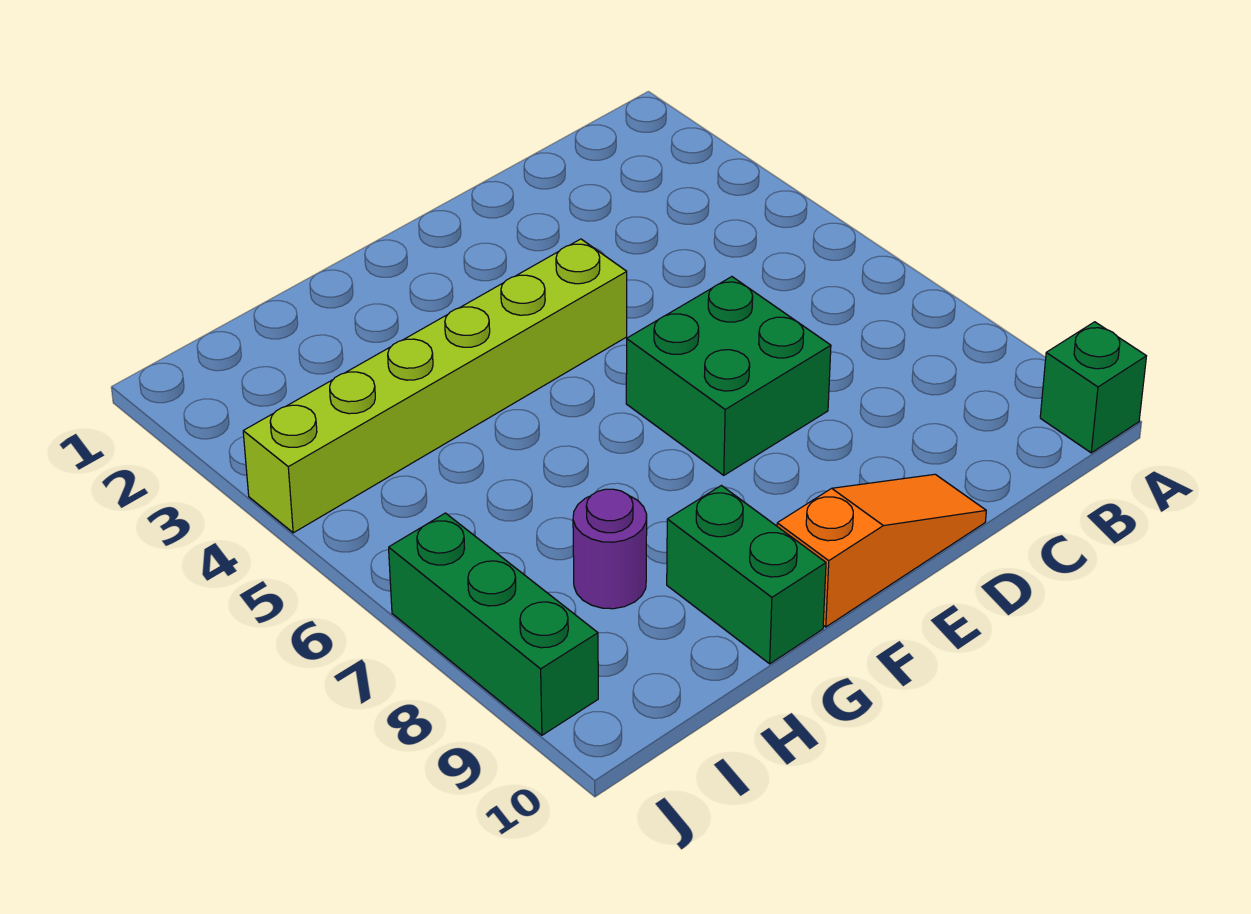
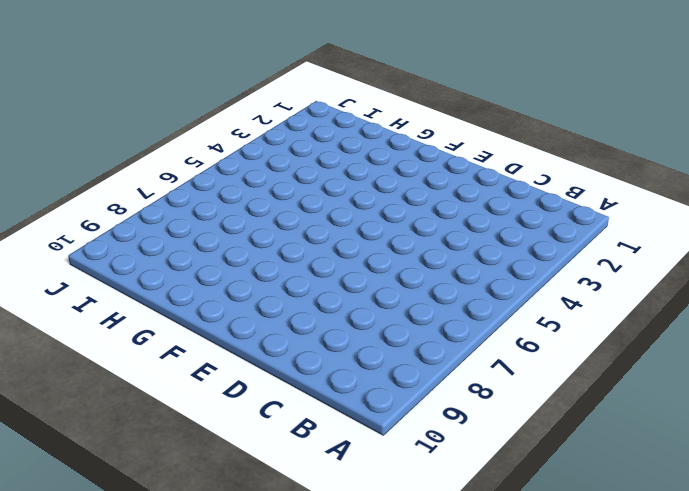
none -> green brick A10 level 1
none -> green brick D6:E7 level 1

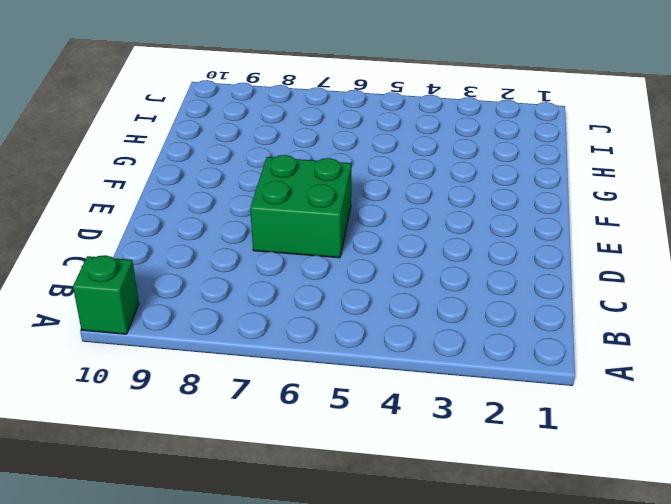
none -> orange slope D10:F10 level 1 top F
none -> lime brick E4:J4 level 1

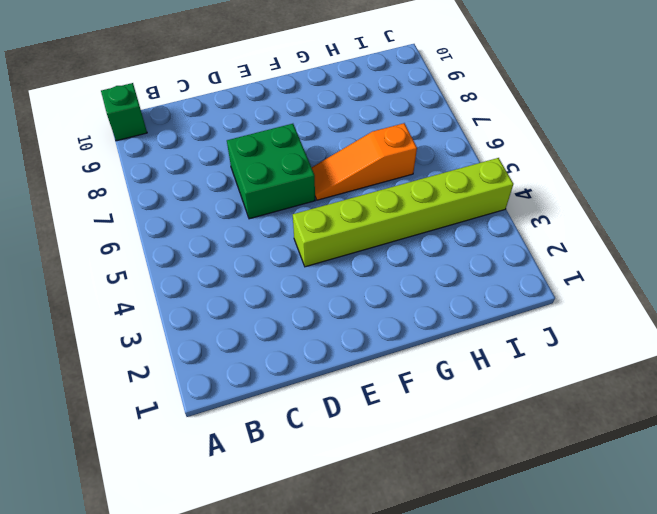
orange slope F6:H6 level 1 top H -> orange slope D10:F10 level 1 top F
none -> green brick G9:G10 level 1
none -> purple round brick H8 level 1

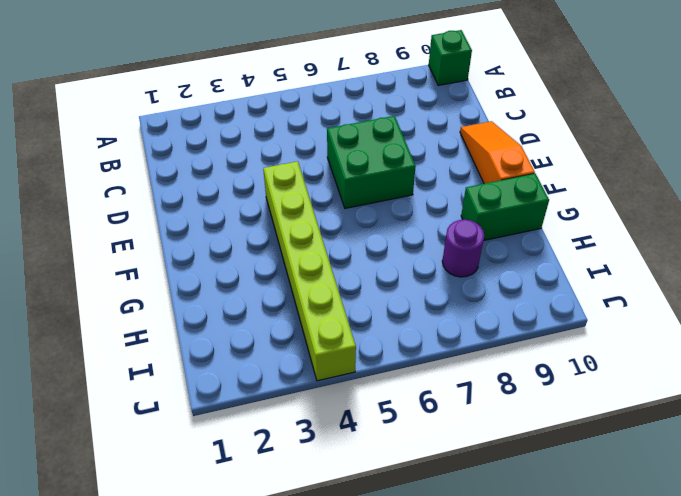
none -> green brick J7:J9 level 1

